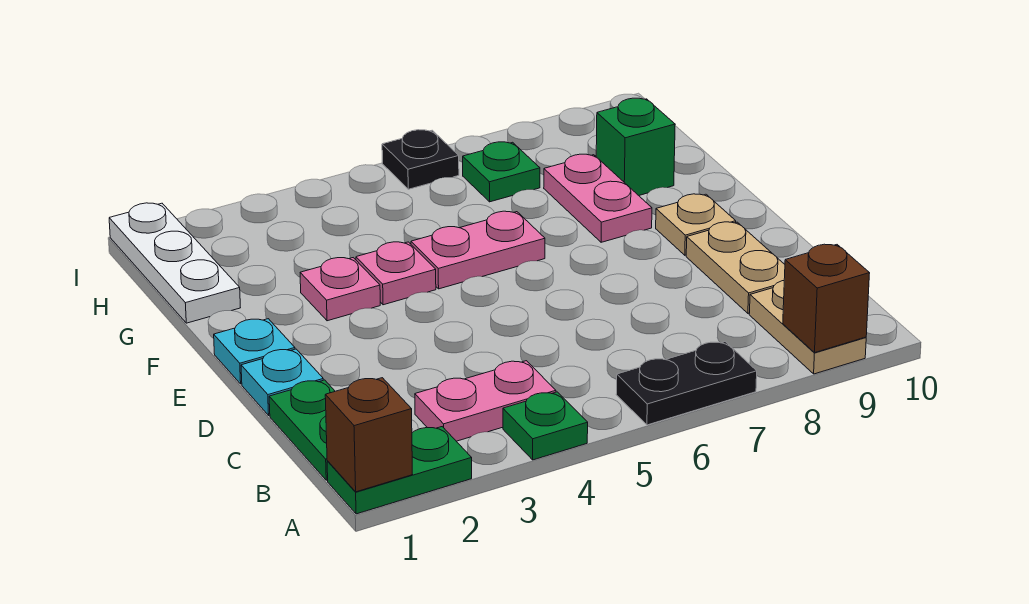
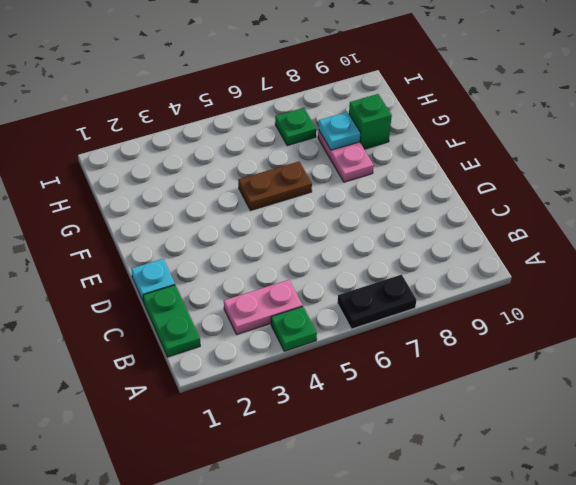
brown plate F5:F6 level 1 -> pink plate F5:F6 level 1
cyan plate G8 level 2 -> cyan plate E1 level 1
none -> green plate A1:A2 level 1
none -> tan plate A9:B9 level 1
none -> tan plate C9:D9 level 1

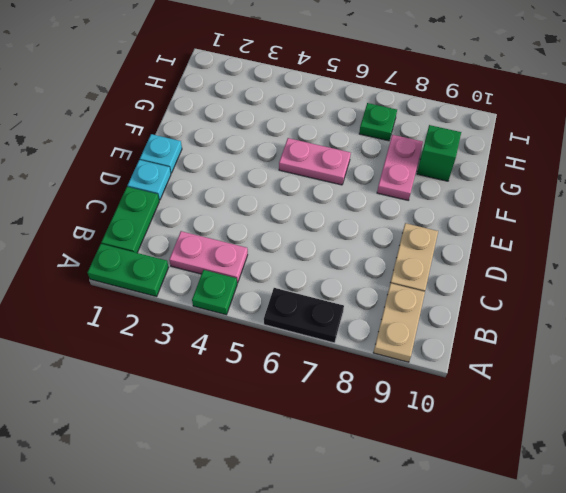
none -> tan plate E9 level 1
none -> pink plate F3 level 1
none -> pink plate F4 level 1

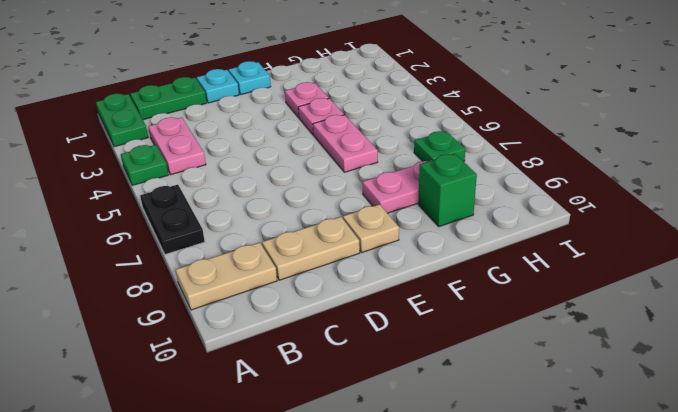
none -> white plate G1:I1 level 1
none -> black plate I6 level 1
none -> brown brick A1 level 2

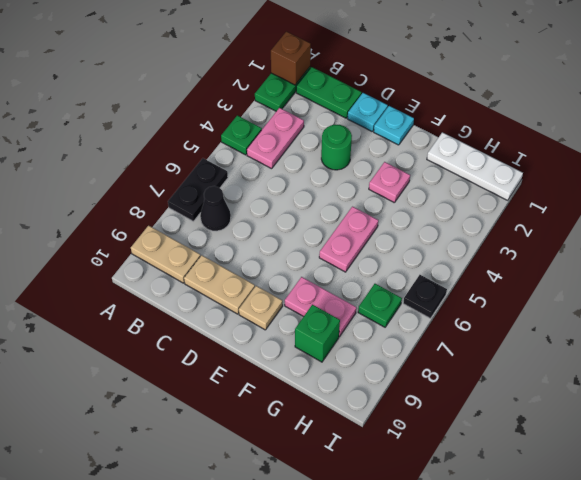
black cone B7 level 1 -> none
green round brick D3 level 1 -> none
none -> pink plate F4 level 1
none -> brown brick A9 level 2

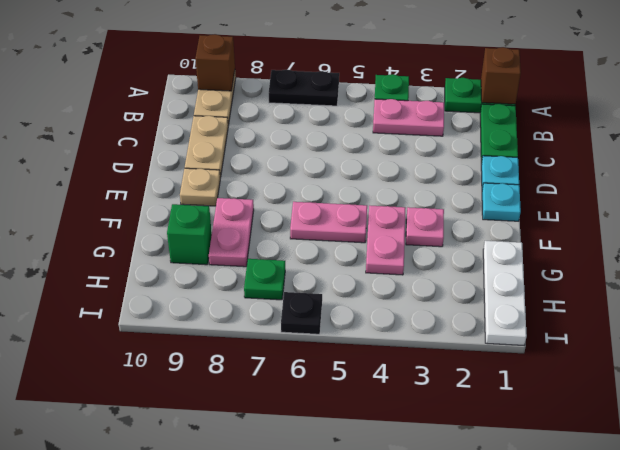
pink plate F4:G4 level 1 -> pink plate F4 level 1

